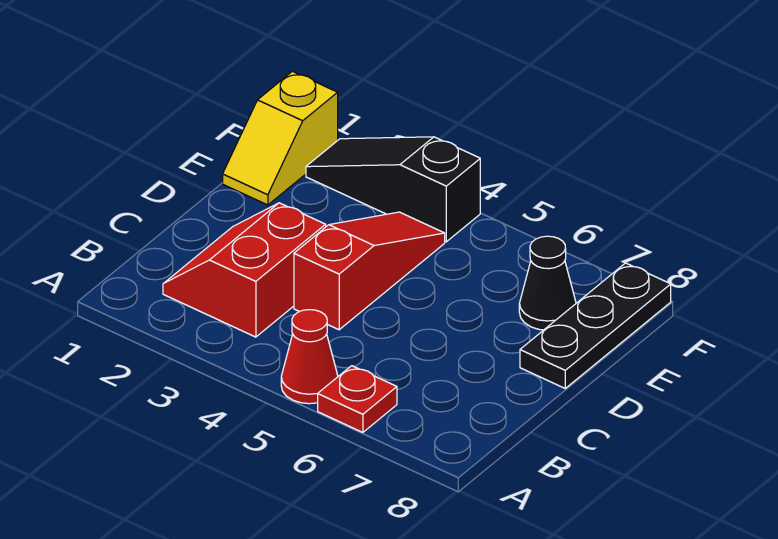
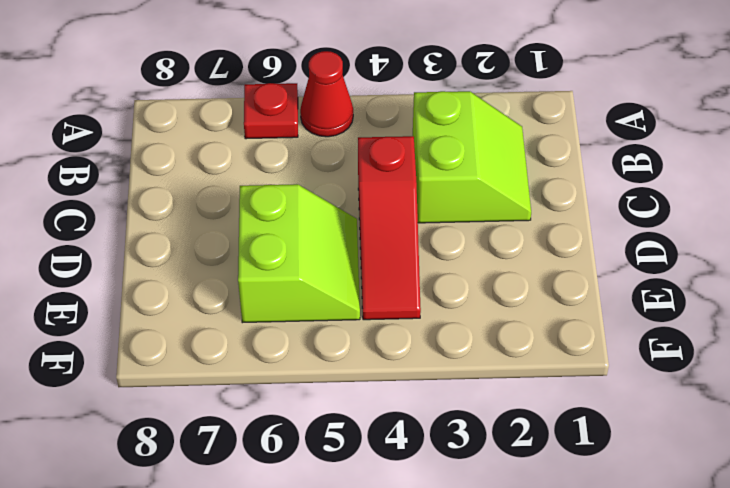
lime slope B2:C3 level 1 top 3 -> red slope B2:C3 level 1 top 3
lime slope D5:E6 level 1 top 6 -> none
none -> black plate D8:F8 level 1
none -> yellow slope E1:F1 level 1 top F

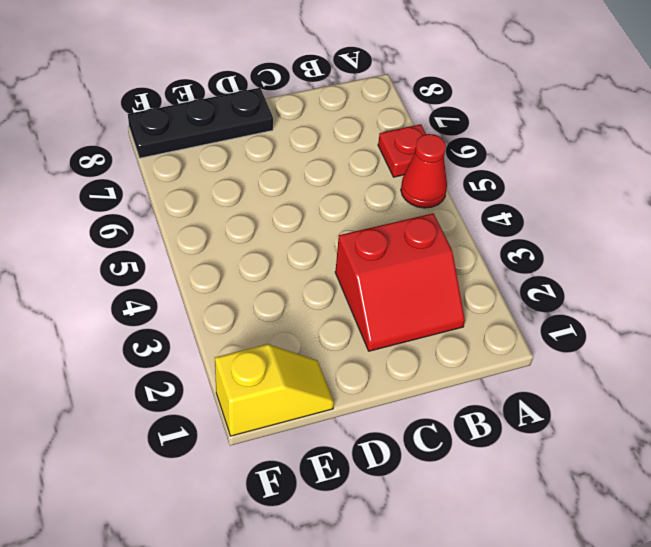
none -> red slope C4:E4 level 1 top C
none -> black cone E7 level 1

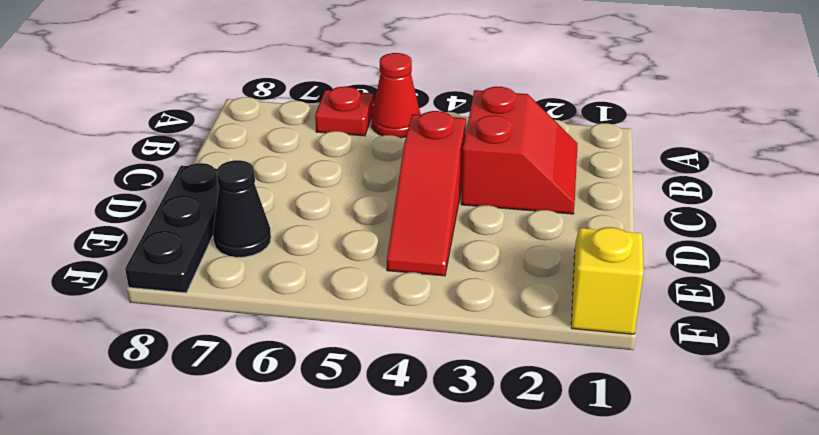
none -> black slope F2:F4 level 1 top 4

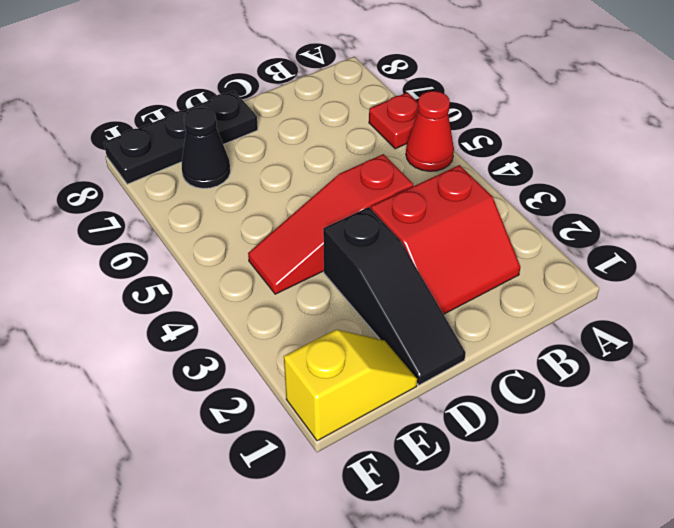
black slope D1:D3 level 1 top 3 -> black slope F2:F4 level 1 top 4

